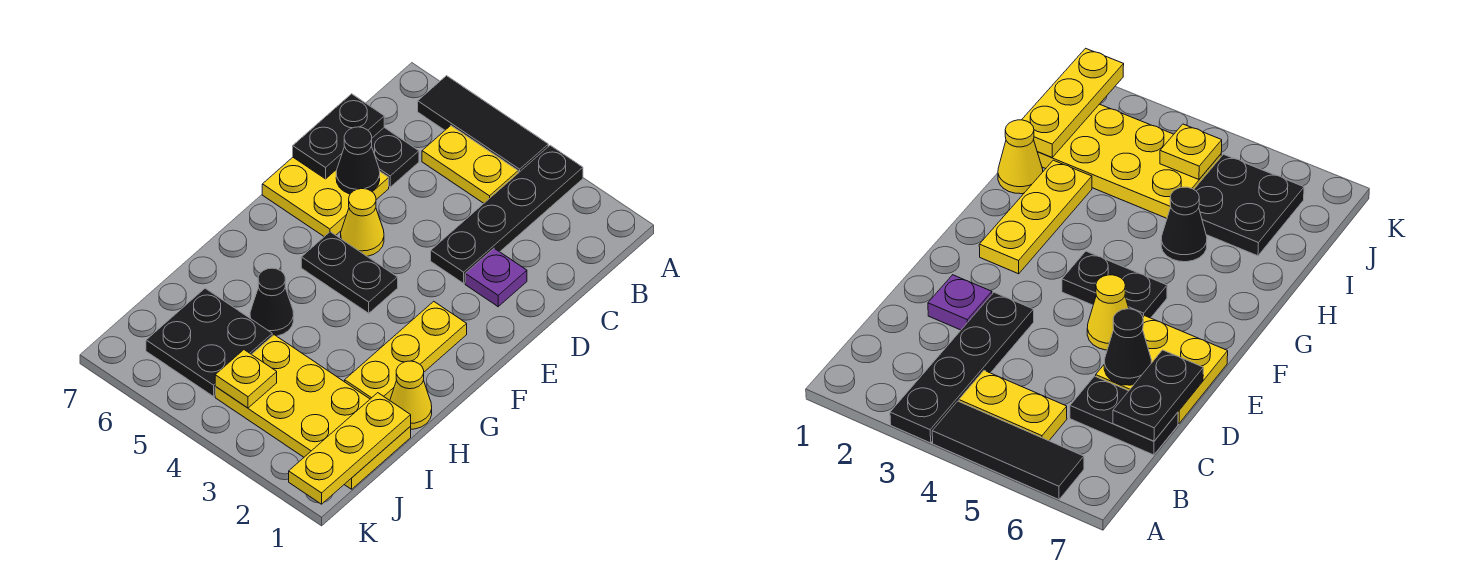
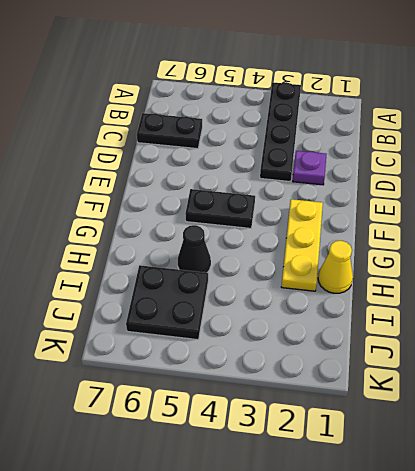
none -> black tile A4:A6 level 1
none -> yellow plate B4:B5 level 1
none -> yellow plate D6:E7 level 1

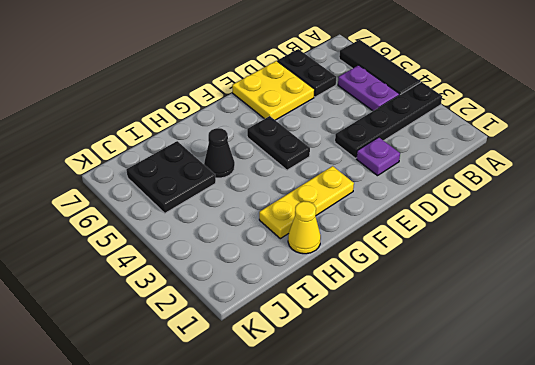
purple plate B4:B5 level 1 -> yellow plate B4:B5 level 1
none -> yellow cone E5 level 1
none -> yellow plate I1:J4 level 1
none -> black plate C7:D7 level 2

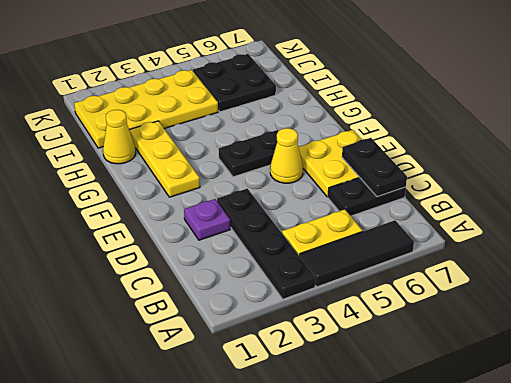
none -> black cone H5 level 1
none -> black cone D6 level 2
none -> yellow plate I1:K1 level 2

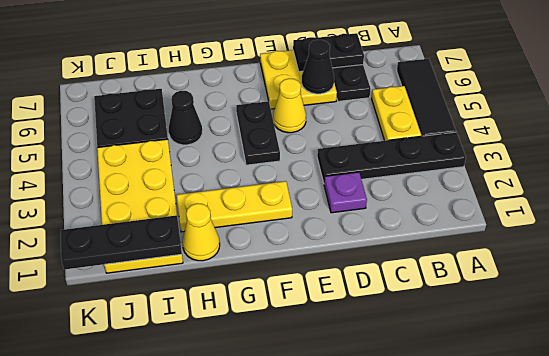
black plate I1:K1 level 2 -> yellow plate I1:K1 level 2
none -> yellow plate J4 level 2

